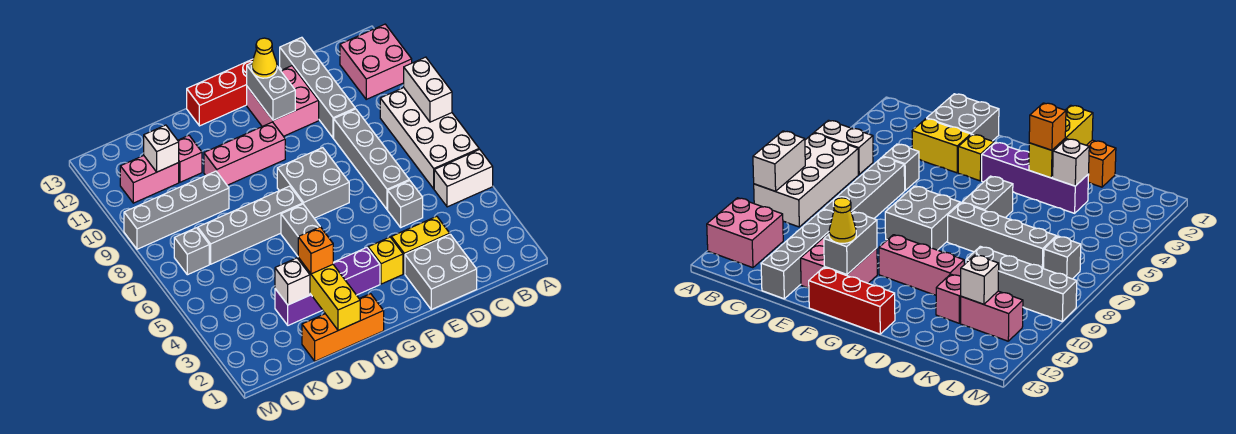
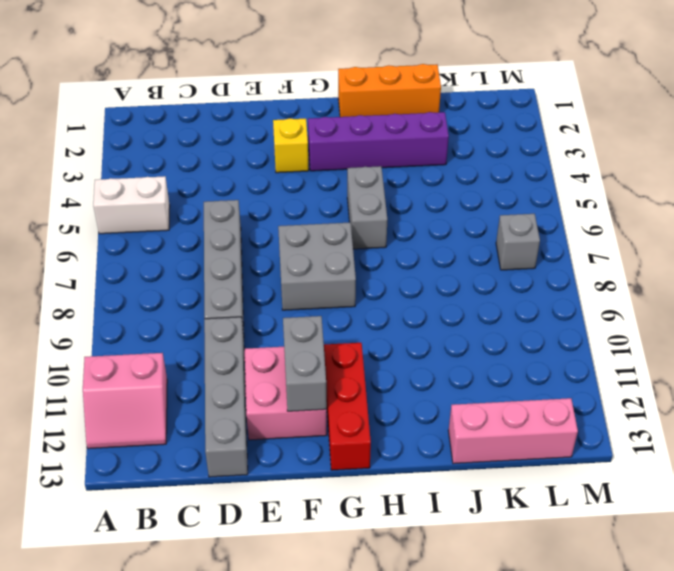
pink slope A11:B12 level 1 top 11 -> pink brick A11:B12 level 1
red brick G11:G13 level 1 -> red brick F13:H13 level 1
pink brick J13:L13 level 1 -> pink brick G10:I10 level 1
none -> white brick A6:B9 level 1
none -> grey brick D1:E2 level 1
none -> yellow brick D3:E3 level 1

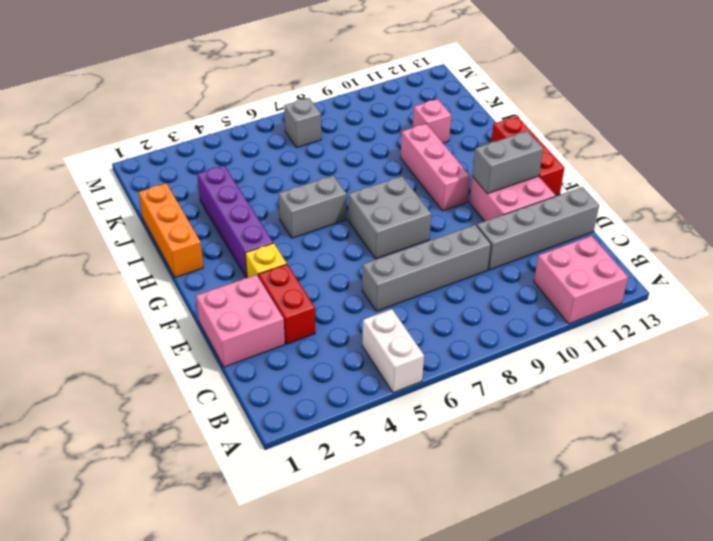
pink brick D1:E2 level 1 -> grey brick D1:E2 level 1
red brick D3:E3 level 1 -> yellow brick D3:E3 level 1
none -> white brick A6:B9 level 1
none -> grey brick D5 level 1
none -> grey brick H7:K7 level 1

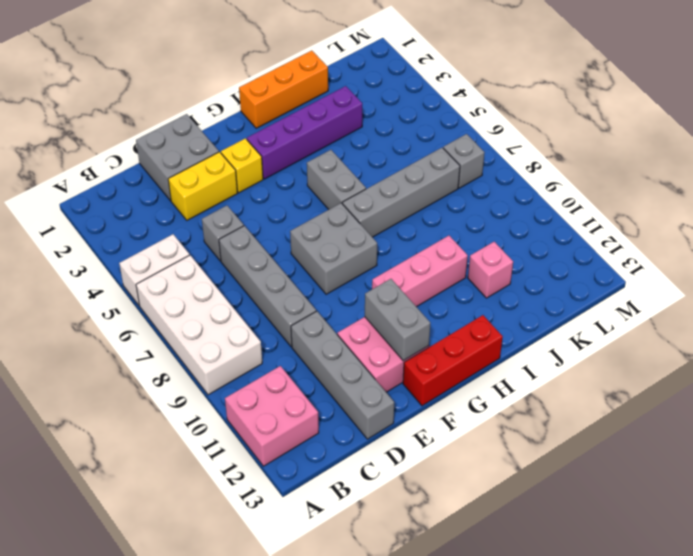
none -> grey brick J9:M9 level 1
none -> pink brick K11:L11 level 1
none -> white brick A8:A9 level 2

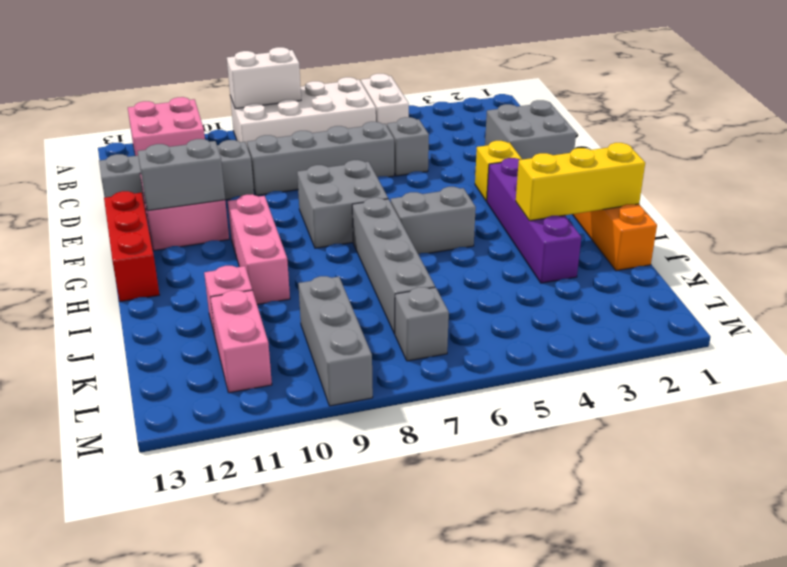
grey brick K9:M9 level 1 -> grey brick J9:M9 level 1
none -> yellow brick D3:E3 level 1
none -> white brick J3 level 2
none -> white brick K11 level 2

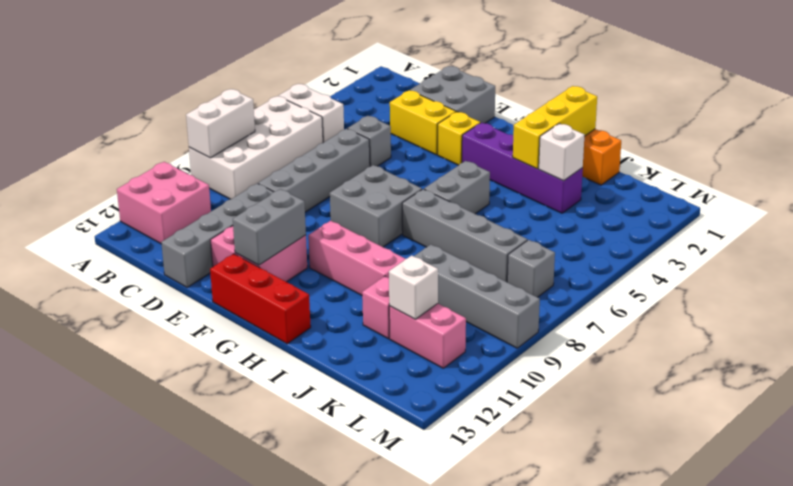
none -> yellow cone F12 level 3
none -> orange brick I3 level 3

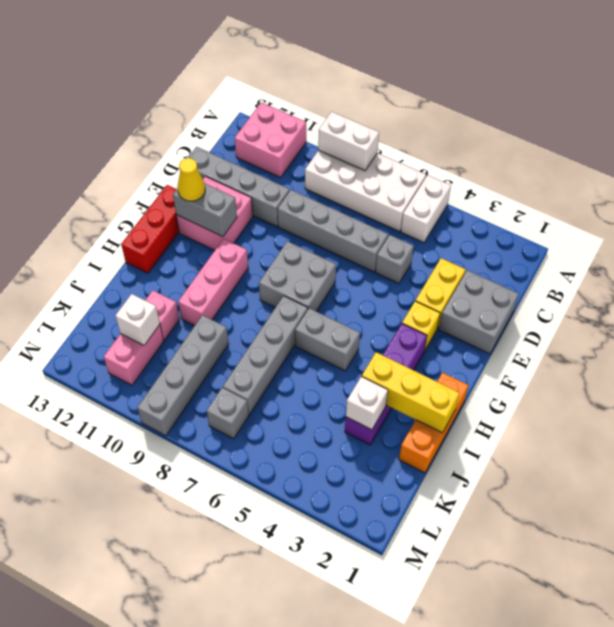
none -> orange brick I3 level 3

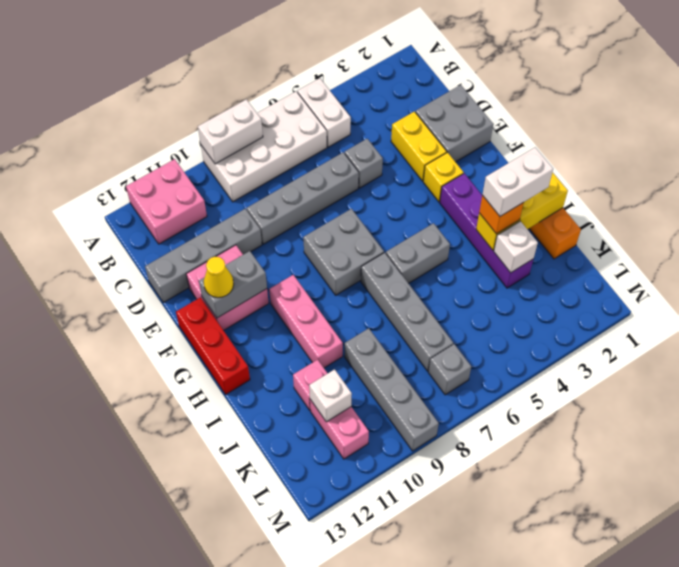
white brick I2:I3 level 4 -> none

